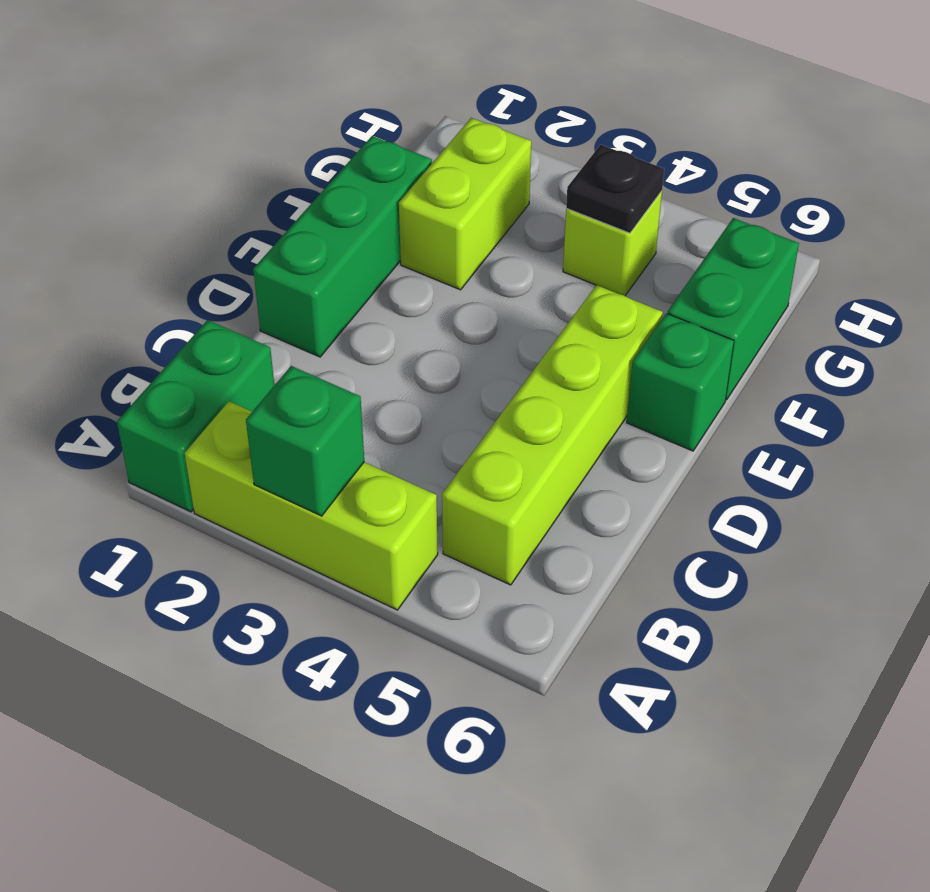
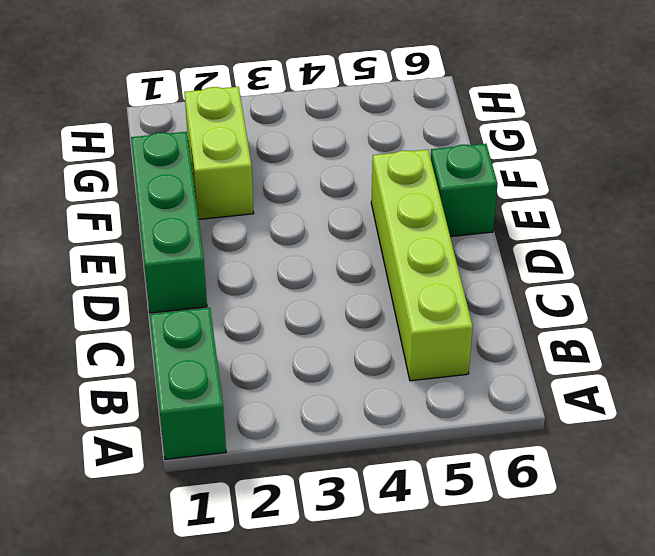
none -> lime brick A2:A4 level 1
none -> green brick F6:G6 level 1

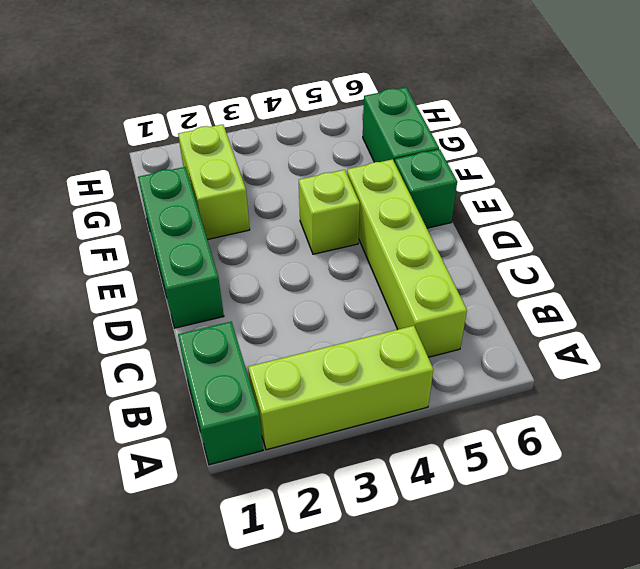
lime brick E4 level 1 -> lime brick G4 level 1
none -> green brick A3 level 2
none -> black plate G4 level 2

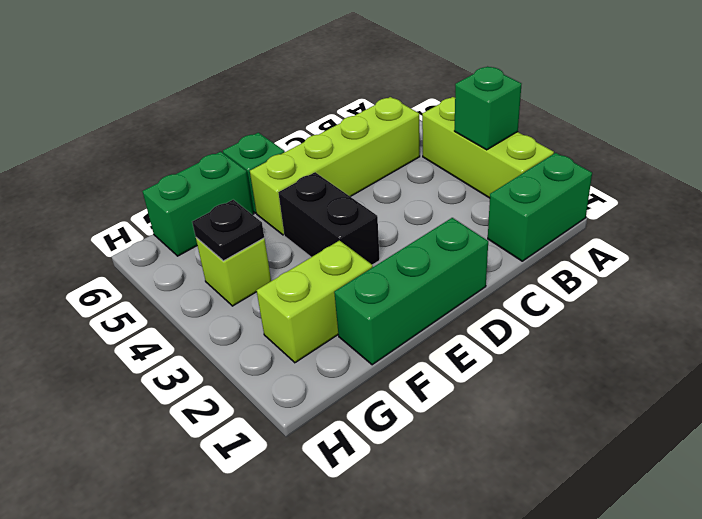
black brick E3:E4 level 1 -> none

